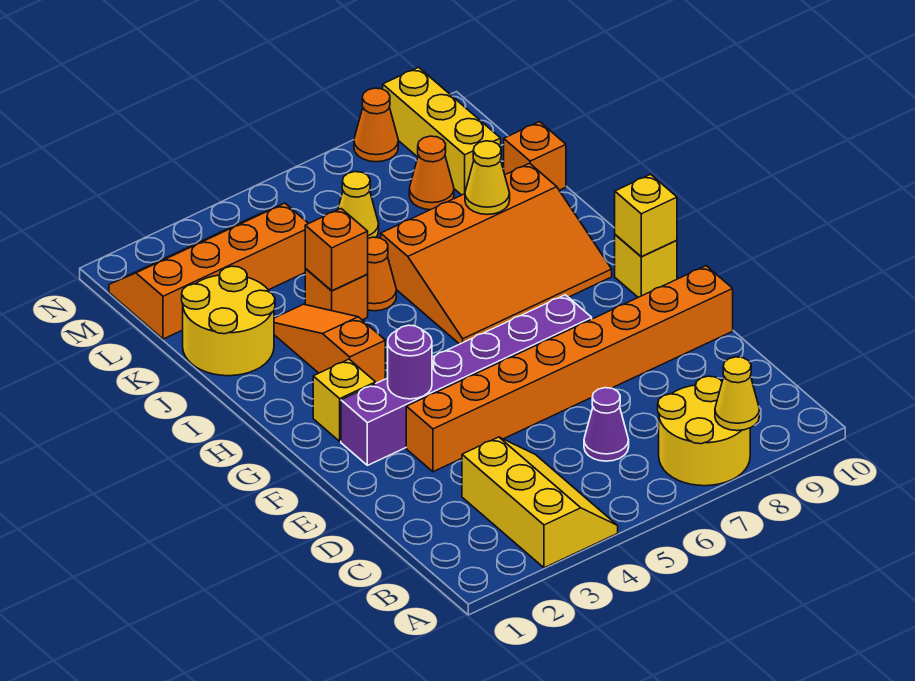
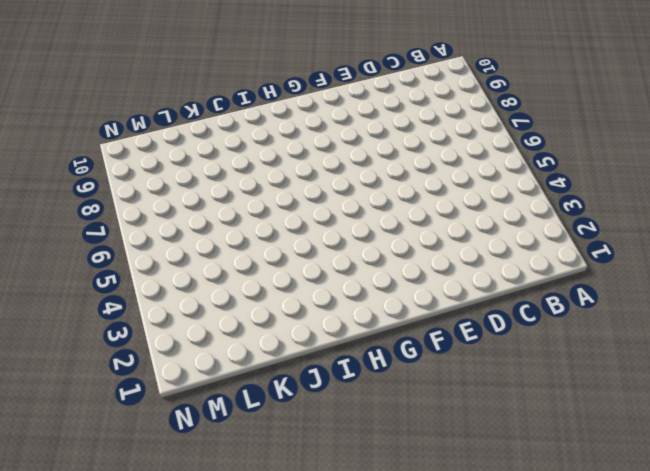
none -> yellow slope A3:C4 level 1 top 3
none -> yellow round brick A7:B8 level 1
none -> purple cone C6 level 1

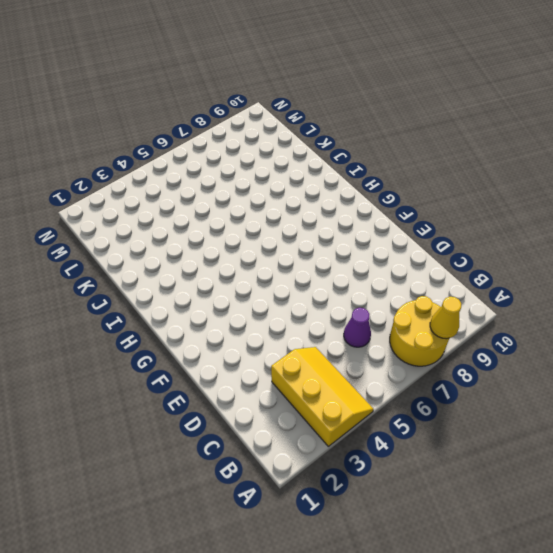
none -> orange brick E3:E10 level 1
none -> purple brick F2:F7 level 1
none -> yellow brick G2 level 1

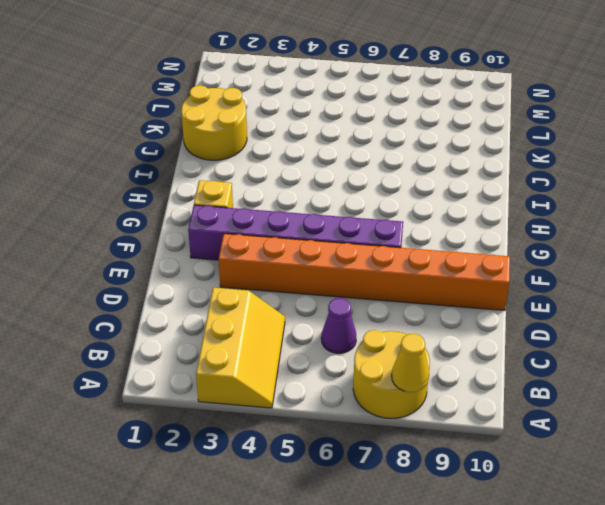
none -> yellow brick G10 level 1
none -> orange slope H3:J3 level 1 top H
none -> orange slope H6:J9 level 1 top J

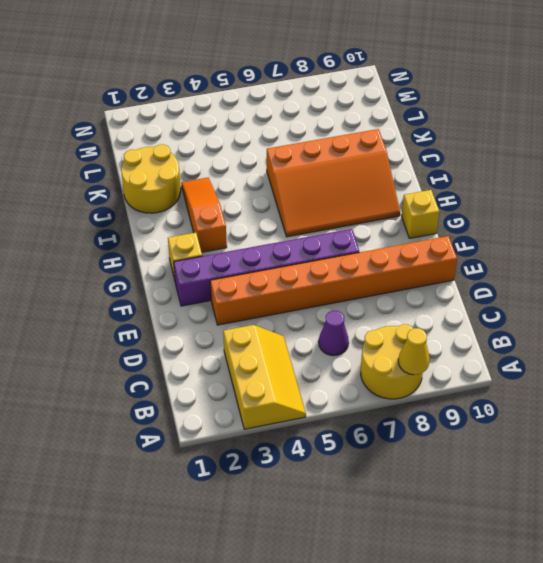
none -> orange brick J4 level 1
none -> orange cone J5 level 1
none -> orange brick K10 level 1

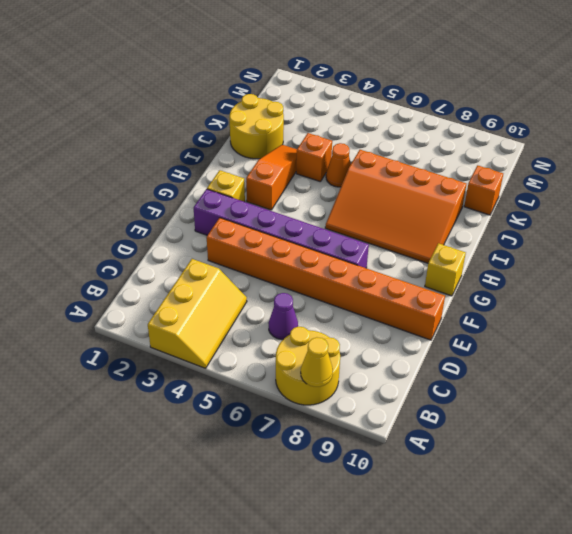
none -> orange slope L1:M4 level 1 top L
none -> yellow cone L6 level 1
none -> orange cone L8 level 1

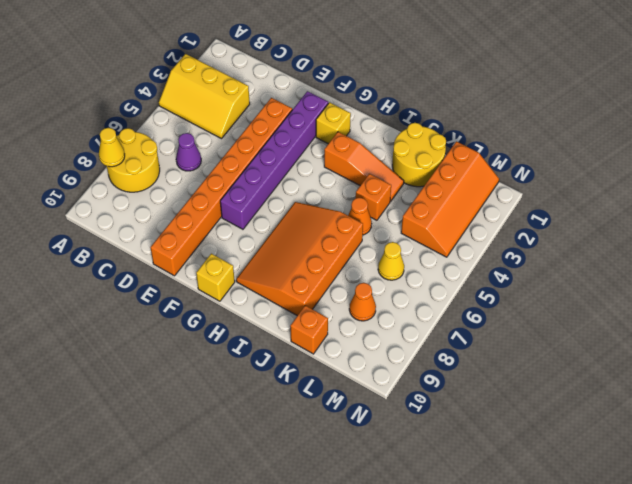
none -> yellow brick L9:N9 level 1
none -> orange cone N8 level 1
none -> purple round brick F3 level 2

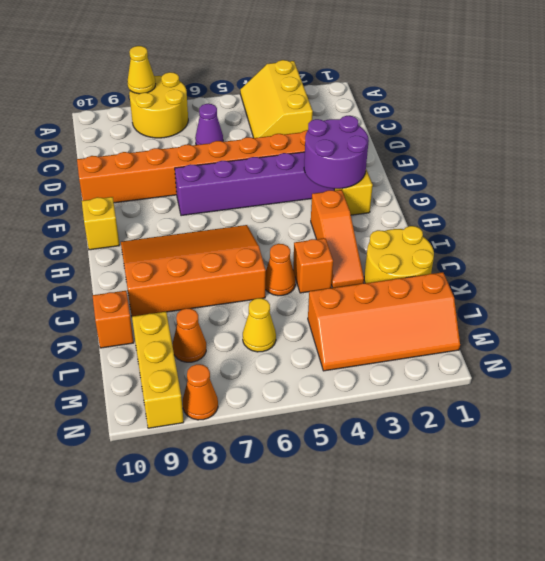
purple round brick F2:G3 level 2 -> purple round brick F3 level 2
none -> yellow brick G10 level 2
none -> orange brick J4 level 2
none -> yellow cone J8 level 2

